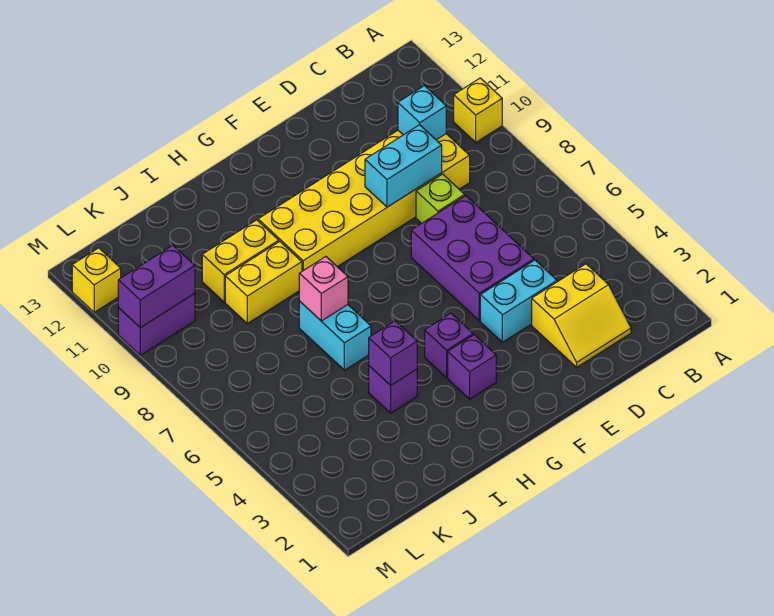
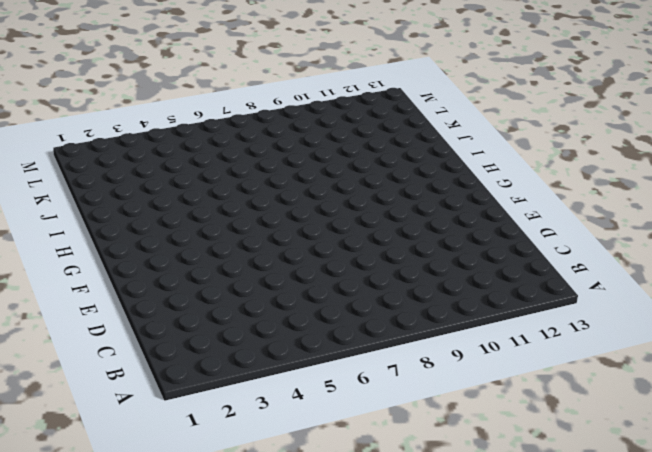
none -> yellow brick A10 level 1
none -> yellow slope C2:D3 level 1 top 3
none -> yellow brick C9:H10 level 1

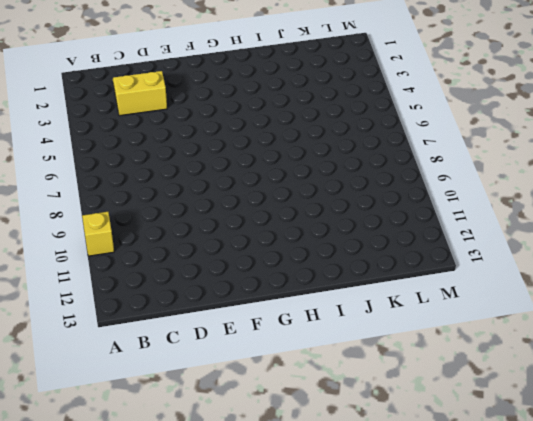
none -> yellow brick C9:H10 level 1
none -> cyan brick D4:E4 level 1
none -> purple brick D5:E7 level 1

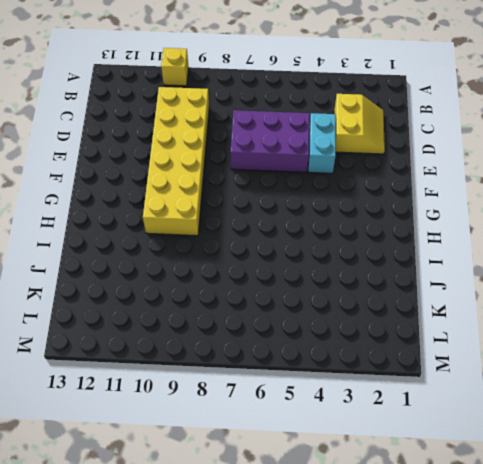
none -> lime brick D8 level 1
none -> purple brick G3 level 1
none -> purple brick G4 level 1

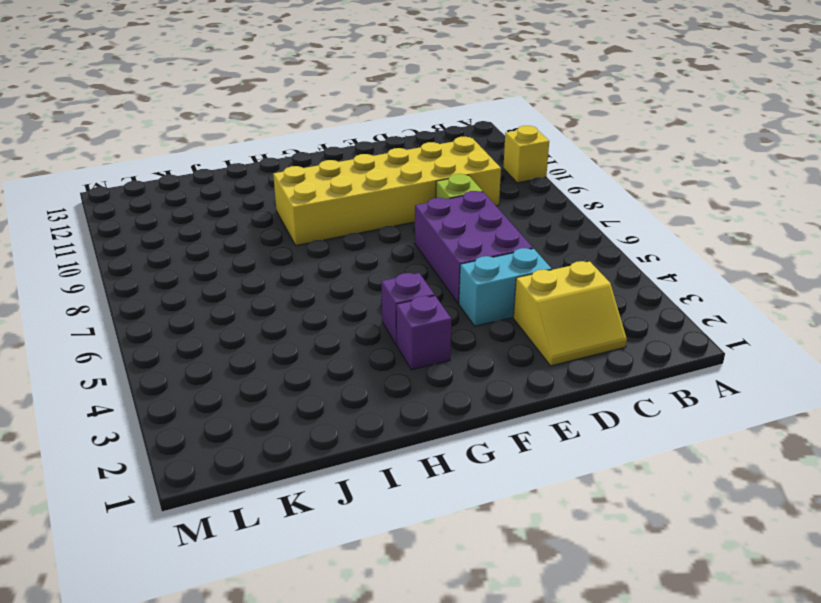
none -> purple brick I4 level 1
none -> cyan brick I6:I7 level 1
none -> yellow brick I9:J9 level 1

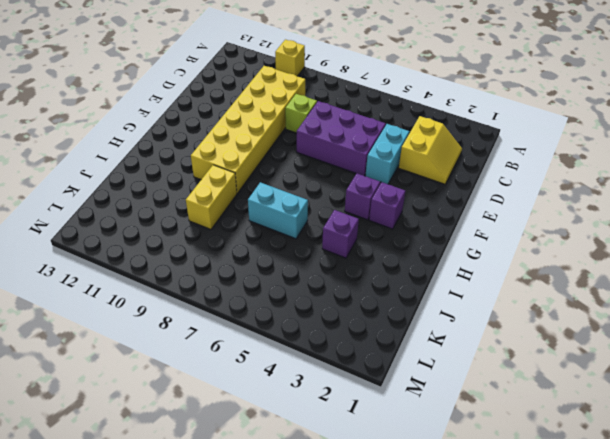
none -> yellow brick I10:J10 level 1
none -> purple brick L10:M10 level 1
none -> yellow brick M12 level 1

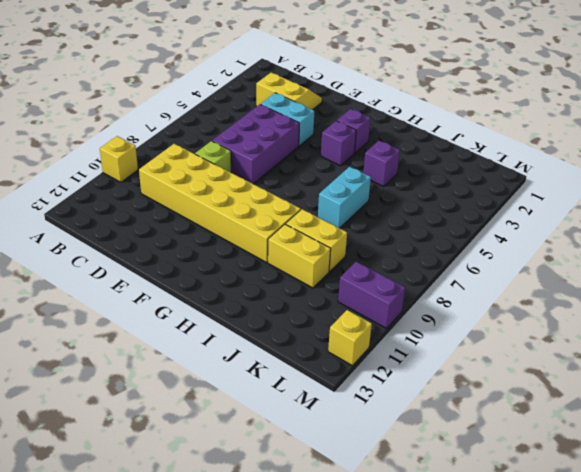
none -> cyan brick C10 level 2
none -> cyan brick D9:E9 level 2
none -> purple brick I4 level 2

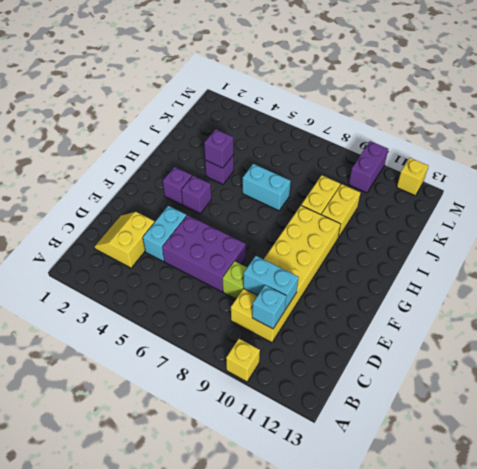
cyan brick D9:D10 level 2 -> cyan brick D9:E9 level 2
none -> pink brick I7 level 2
none -> purple brick L10:M10 level 2

